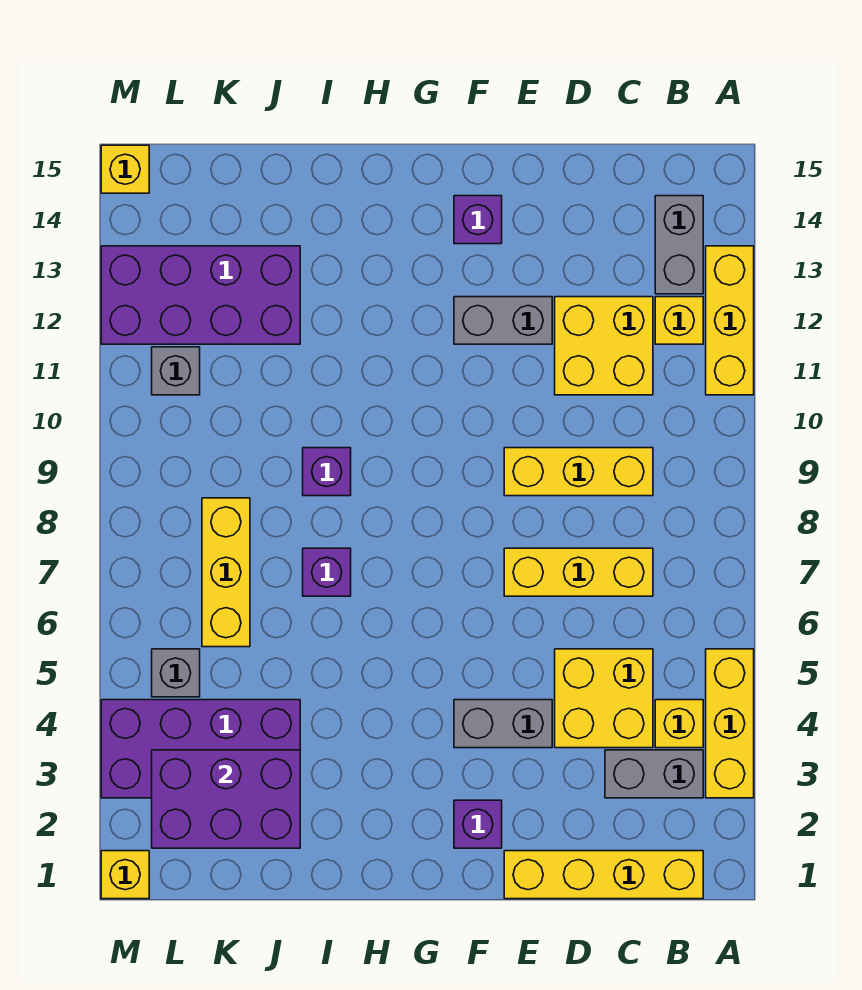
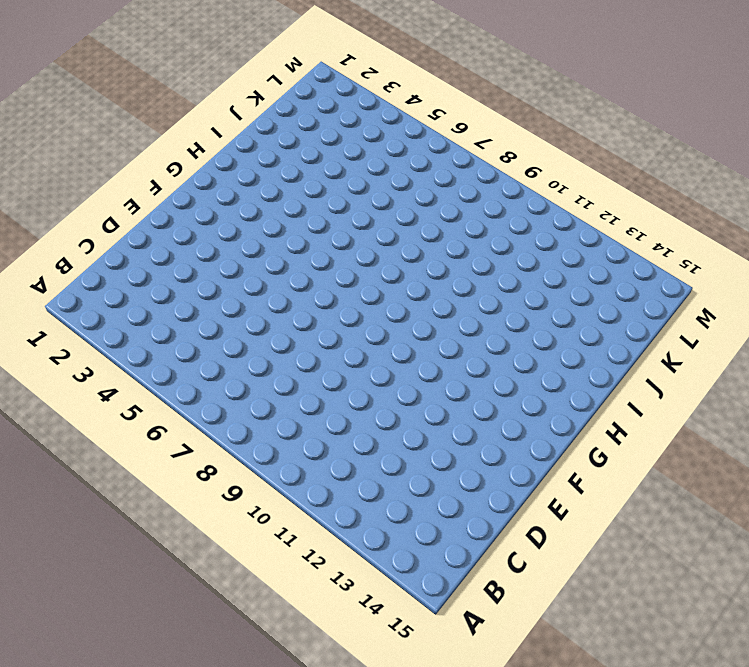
none -> yellow brick A3:A5 level 1
none -> yellow brick A11:A13 level 1
none -> yellow brick B1:E1 level 1

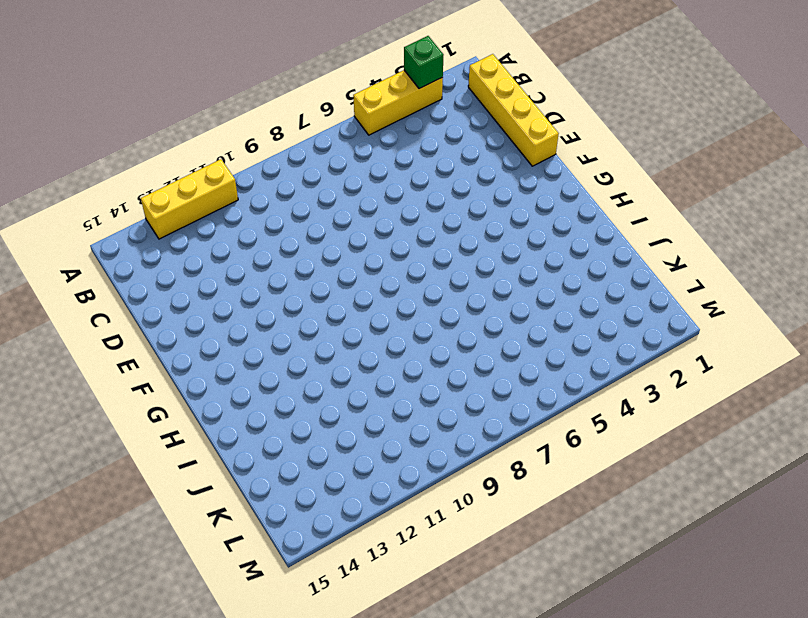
green brick A3 level 2 -> none
none -> grey brick B3:C3 level 1
none -> yellow brick B4 level 1
none -> yellow brick B12 level 1

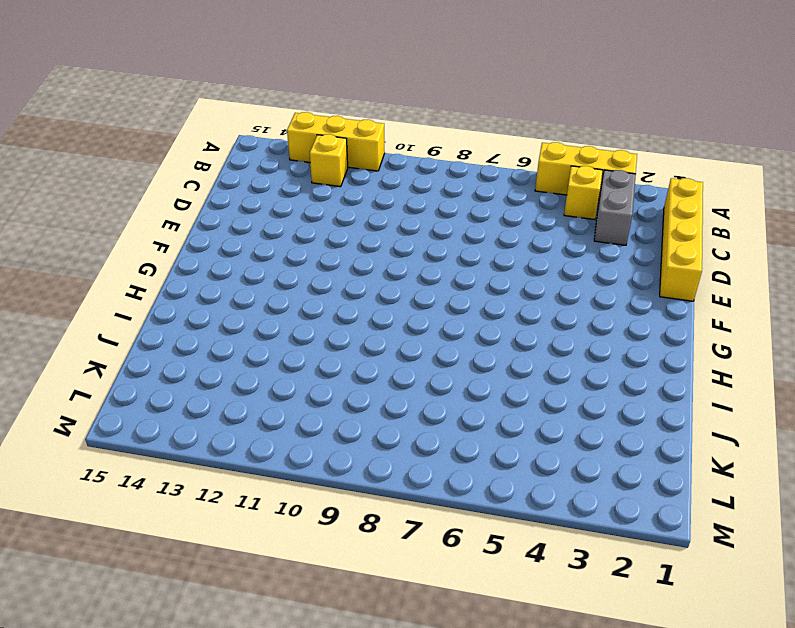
none -> grey brick B13:B14 level 1
none -> yellow brick C4:D5 level 1
none -> yellow brick C7:E7 level 1

